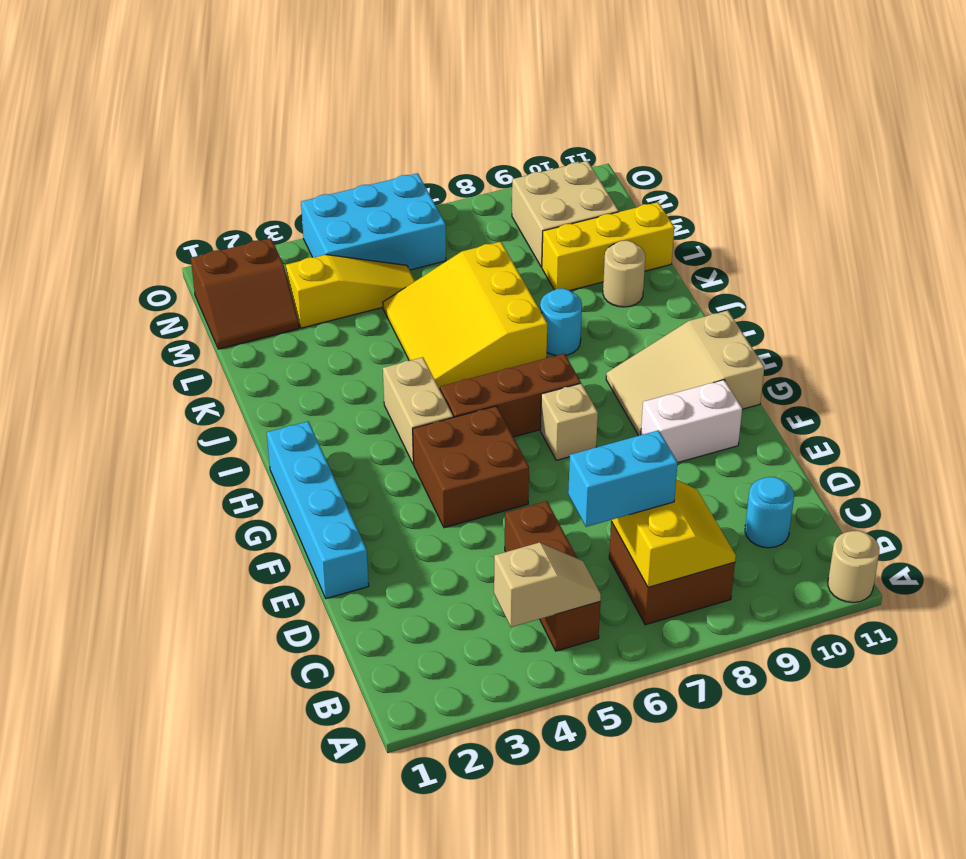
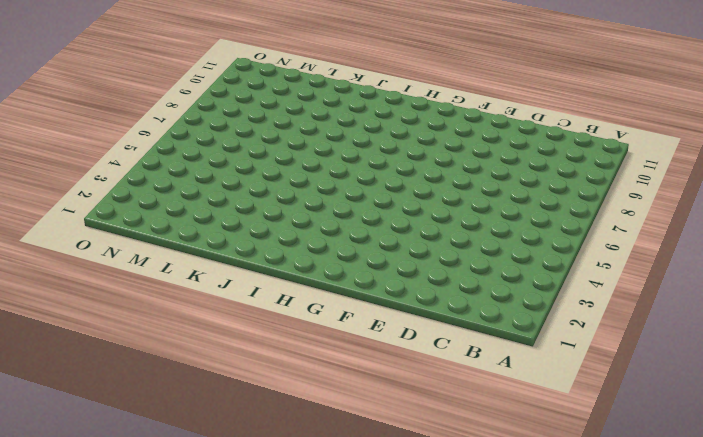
none -> tan round brick A11 level 1
none -> brown brick B5:D5 level 1
none -> brown brick B7:C8 level 1

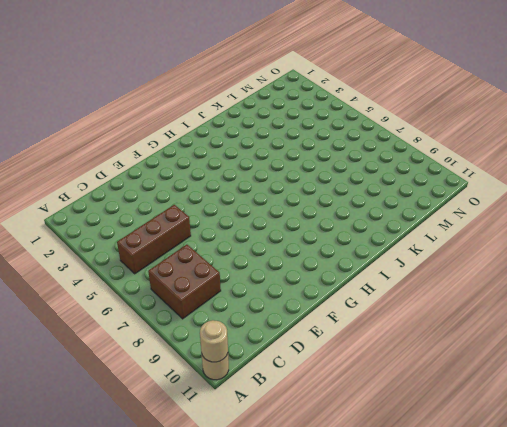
tan round brick A11 level 2 -> tan round brick K10 level 1
none -> cyan round brick C10 level 1
none -> cyan brick E1:H1 level 1
none -> brown brick F4:G5 level 1

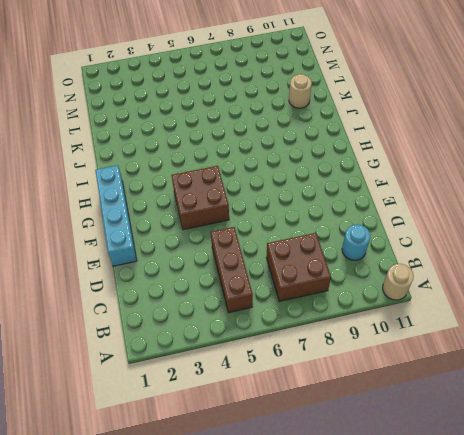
none -> white brick F9:F10 level 1
none -> tan brick G7 level 1
none -> tan slope G9:H11 level 1 top 11

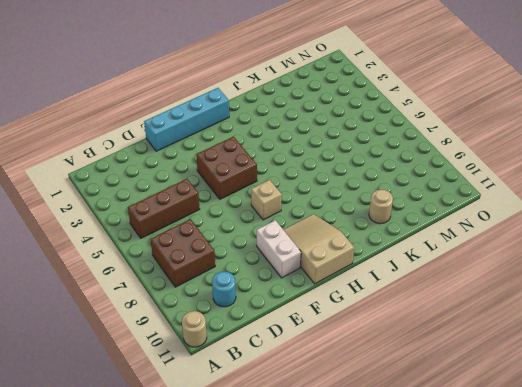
none -> tan brick H4:I4 level 1
none -> brown brick H5:H7 level 1
none -> yellow slope J5:L7 level 1 top 7

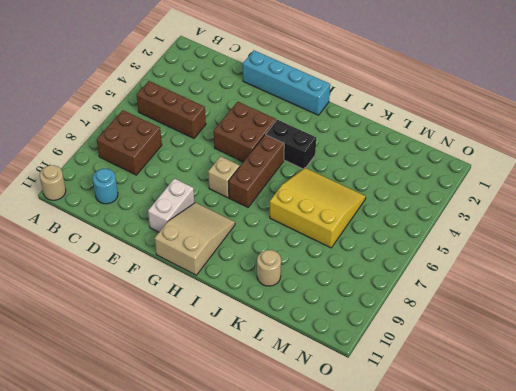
black brick H4:I4 level 1 -> tan brick H4:I4 level 1
none -> cyan round brick J8 level 1
none -> yellow brick L9:L11 level 1
none -> brown slope M1:N2 level 1 top N

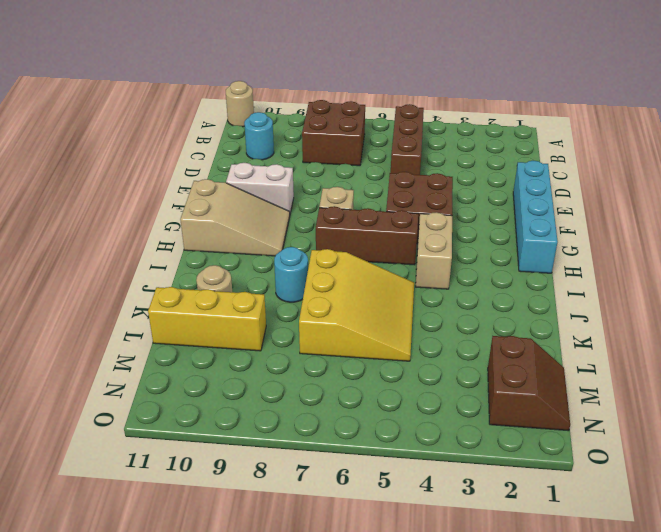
brown slope M1:N2 level 1 top 2 -> brown slope M1:N2 level 1 top N
none -> yellow slope M3:M5 level 1 top 3
none -> tan brick M9:N10 level 1
none -> cyan brick N4:O6 level 1

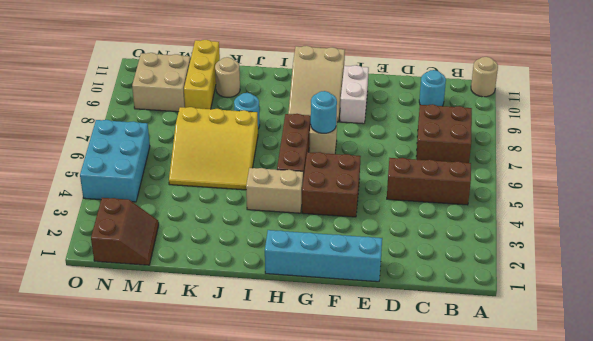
cyan round brick G7 level 2 -> none
none -> yellow slope M3:M5 level 1 top 3
none -> tan slope B4:B5 level 2 top 4
none -> yellow slope B7:C8 level 2 top 7

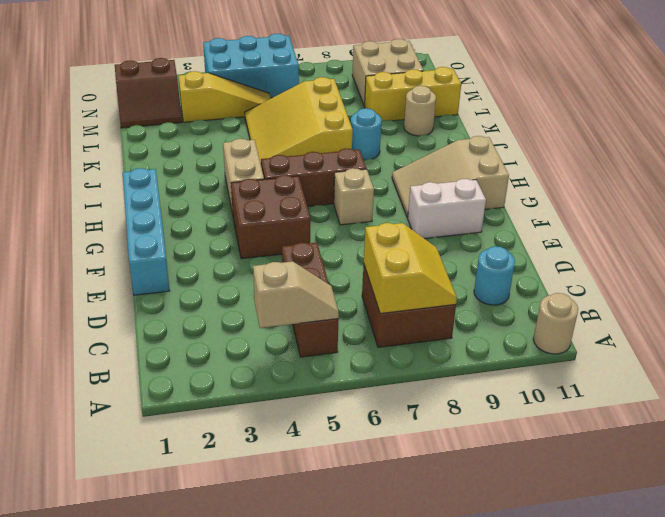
none -> cyan brick C6:C7 level 3

